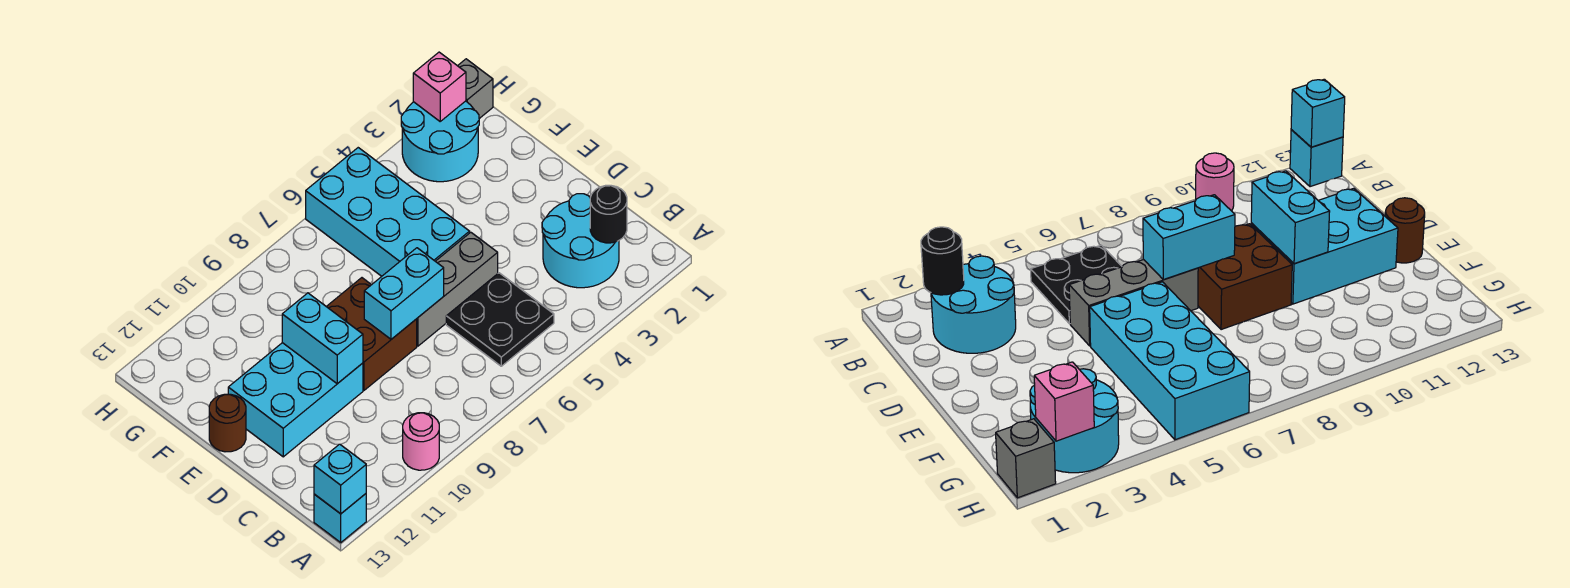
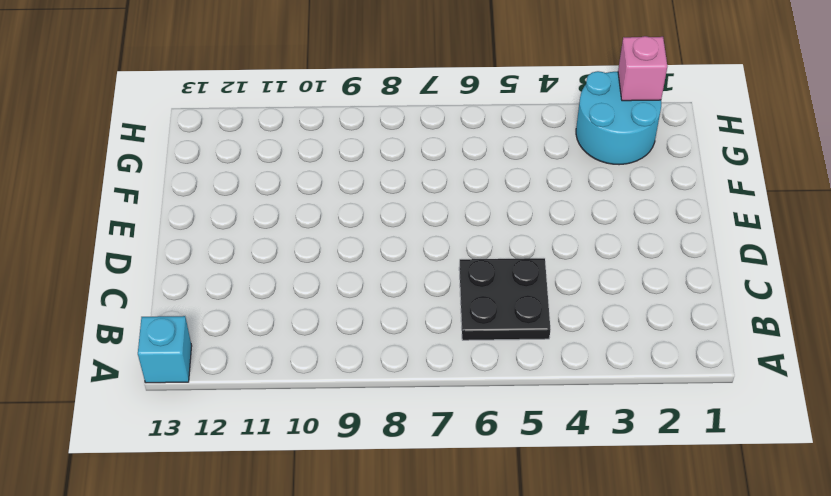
none -> pink round brick A10 level 1
none -> cyan round brick B2:C3 level 1
none -> grey brick D5:D7 level 1

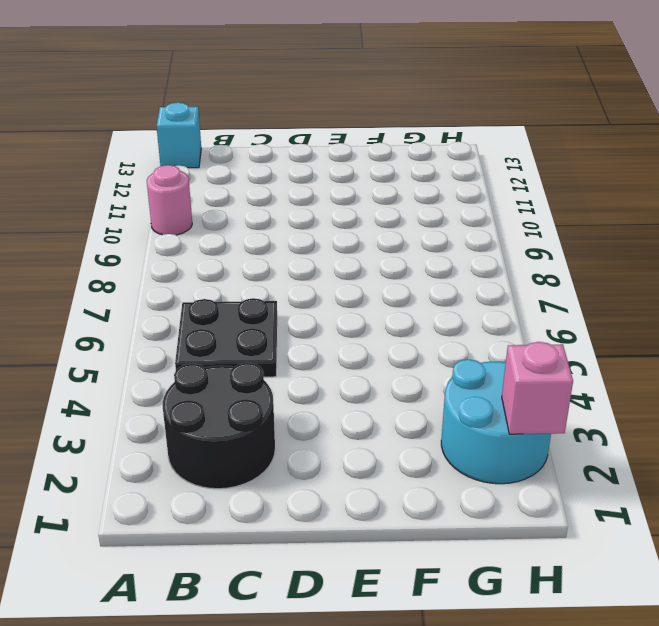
black round brick B2:C3 level 1 -> cyan round brick B2:C3 level 1
none -> grey brick D5:D7 level 1
none -> brown brick D8:E9 level 1
none -> cyan brick D10:E12 level 1

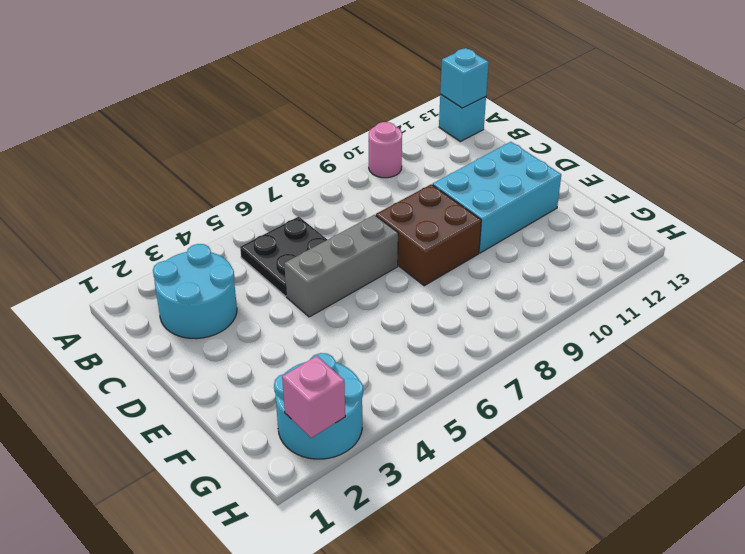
none -> cyan brick E5:H6 level 1
none -> brown round brick E13 level 1
none -> grey brick H1 level 1

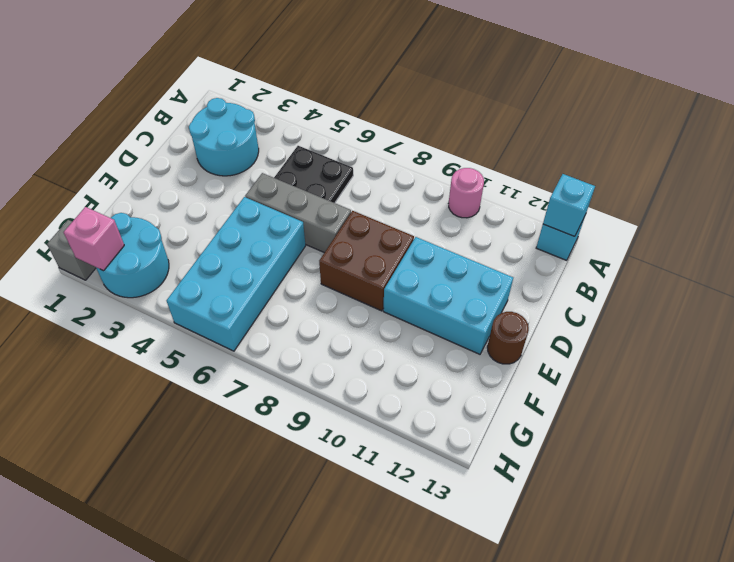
none -> black round brick B2 level 2
none -> cyan brick D7:D8 level 2
none -> cyan brick D10:E10 level 2

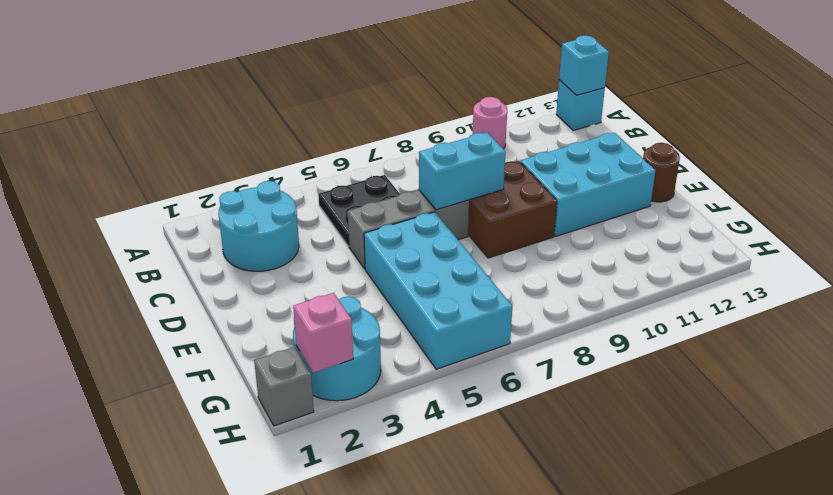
none -> black round brick B2 level 2
none -> cyan brick D10:E10 level 2

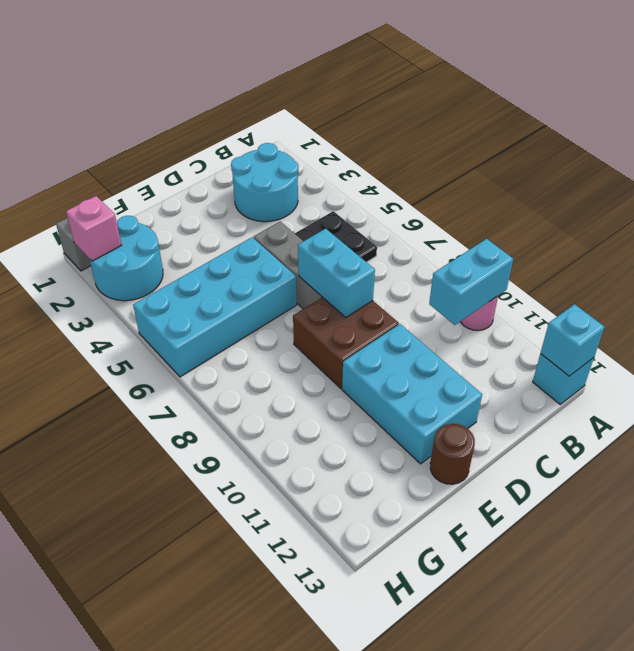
cyan brick A10:B10 level 2 -> cyan brick D10:E10 level 2
none -> black round brick B2 level 2

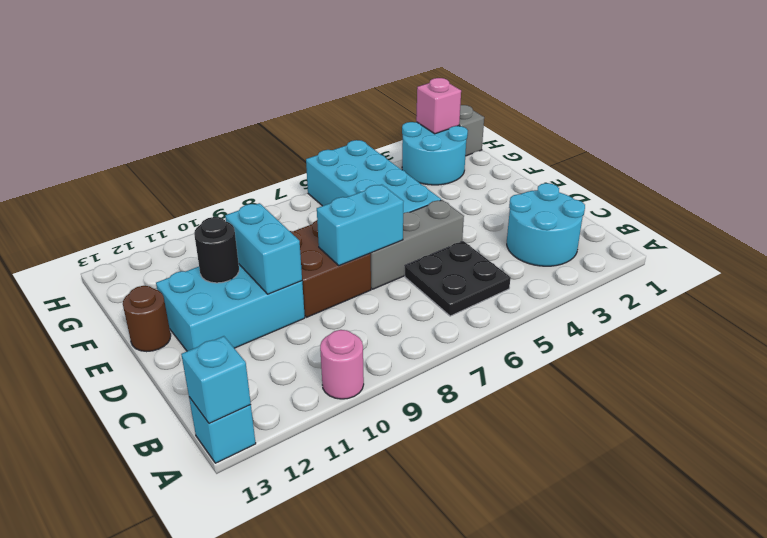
black round brick E11 level 2 -> black round brick B2 level 2

